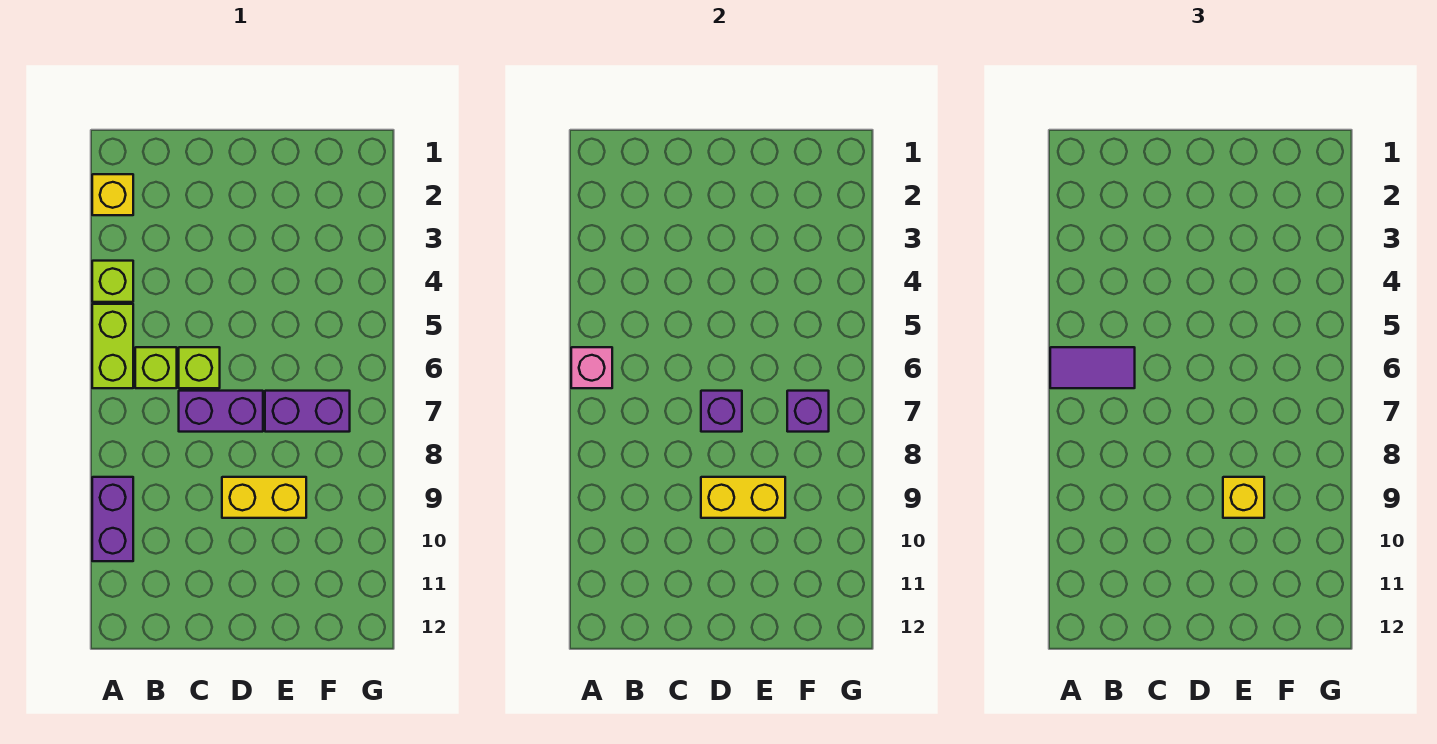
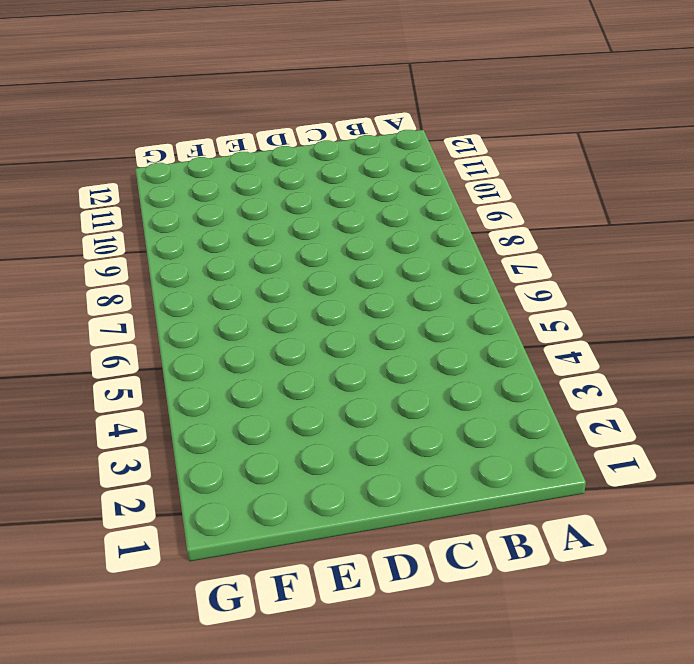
none -> yellow brick A2 level 1
none -> lime brick A4 level 1
none -> lime brick A5:A6 level 1

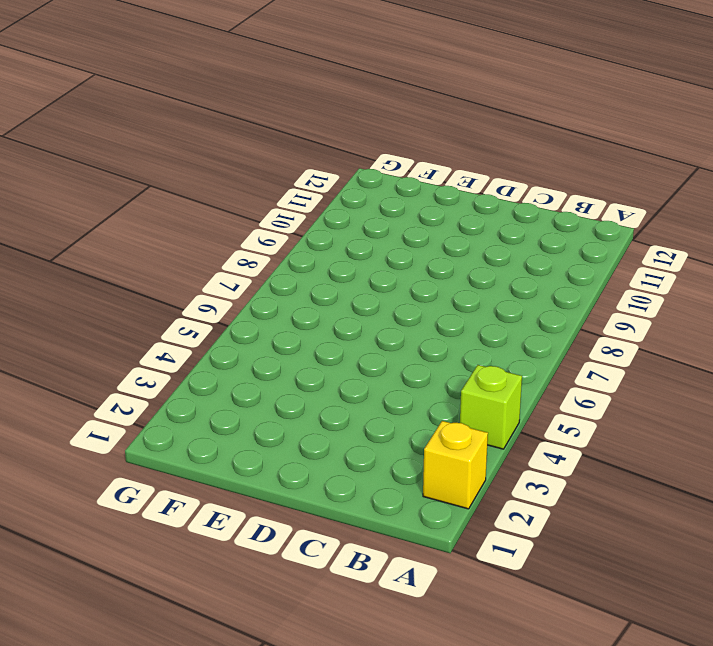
none -> lime brick A5:A6 level 1
none -> purple brick A9:A10 level 1
none -> lime brick B6 level 1

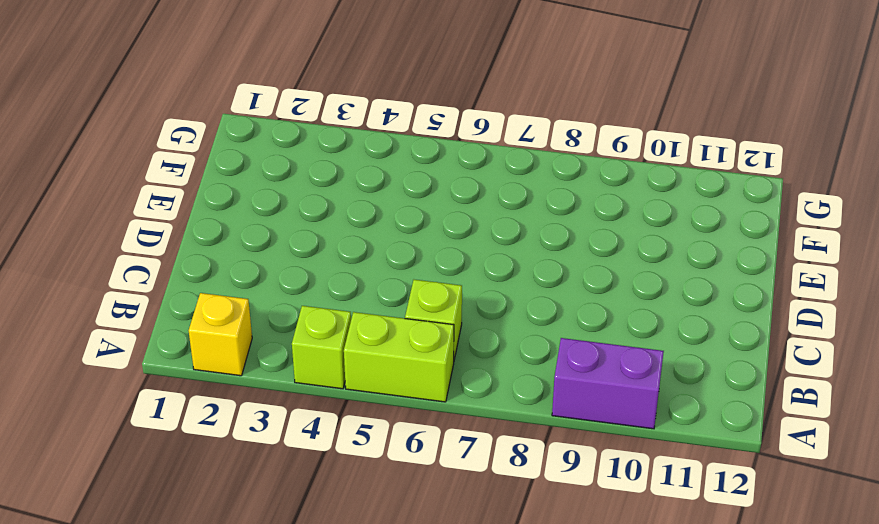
none -> lime brick C6 level 1
none -> purple brick C7:D7 level 1
none -> yellow brick D9:E9 level 1

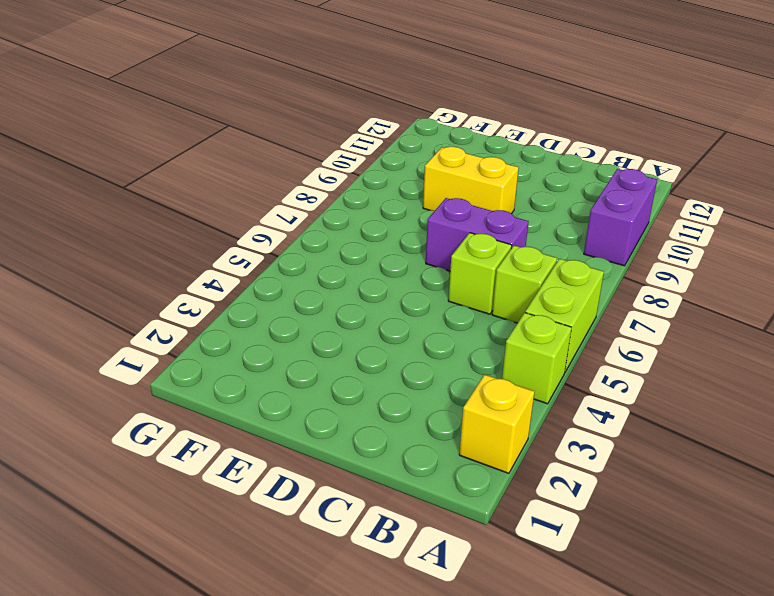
none -> purple brick E7:F7 level 1
none -> pink brick A6 level 2
none -> purple brick D7 level 2

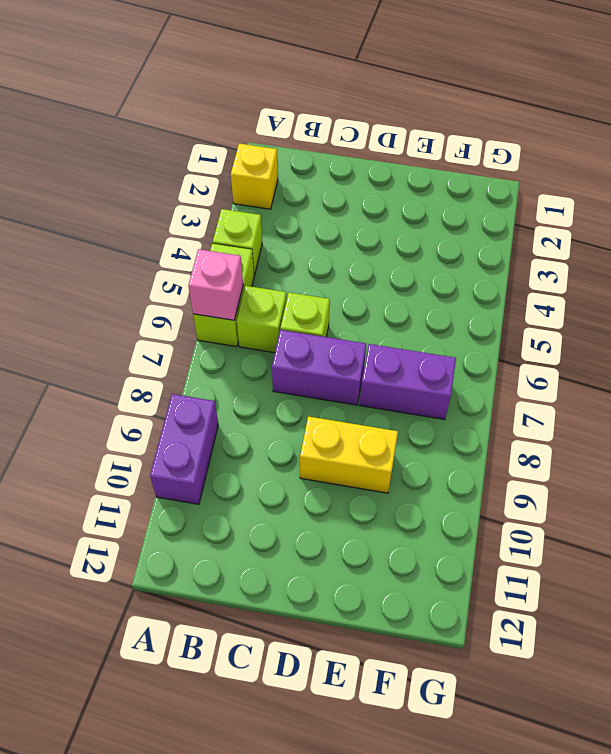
none -> purple brick D7 level 2
none -> yellow brick D9:E9 level 2
none -> purple brick F7 level 2

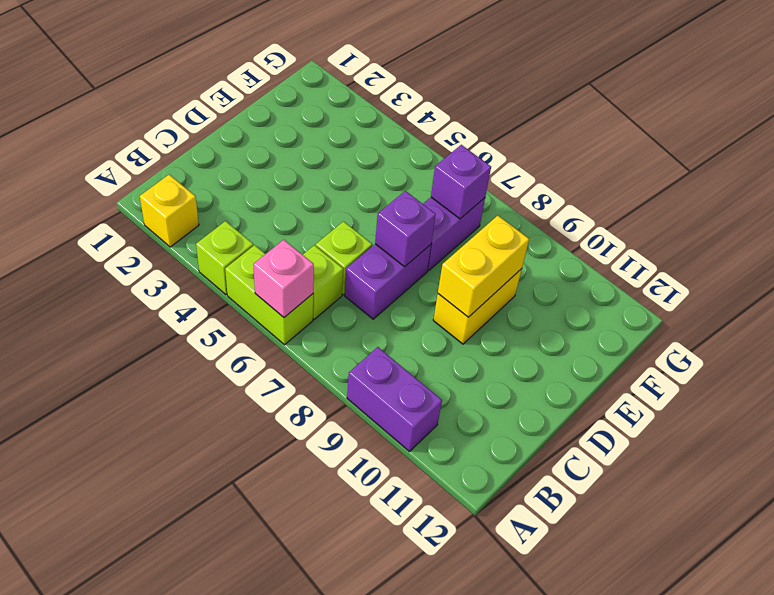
none -> purple tile A6:B6 level 3
none -> yellow brick E9 level 3

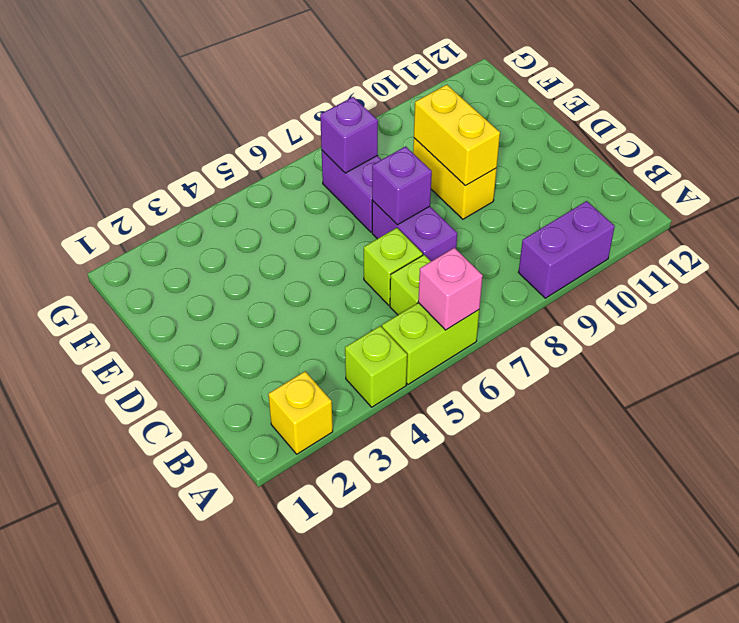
none -> purple tile A6:B6 level 3
none -> yellow brick E9 level 3

